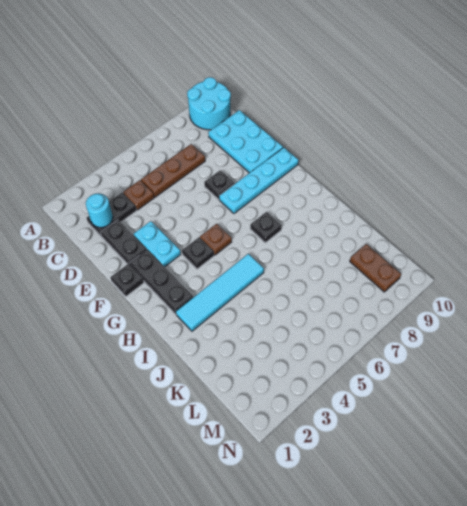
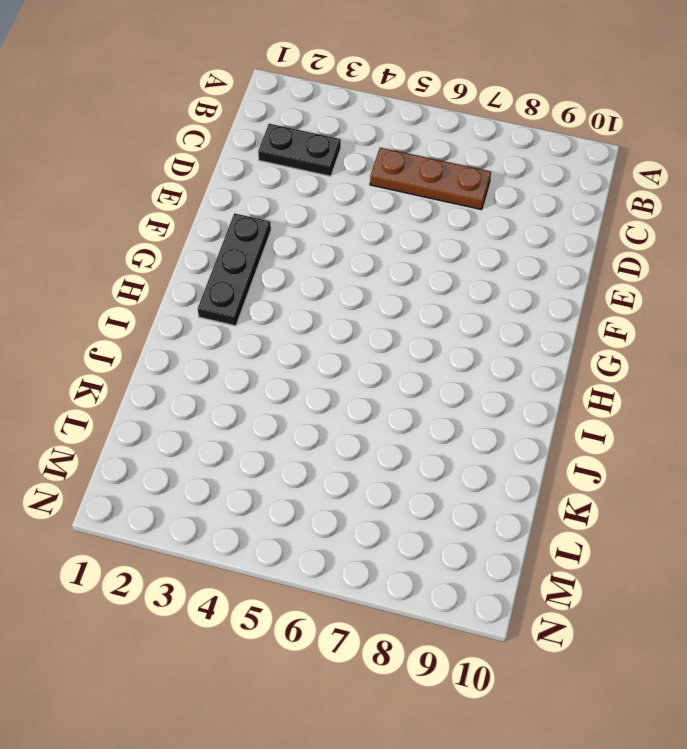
none -> cyan round brick A9:B10 level 1
none -> brown plate C4 level 1
none -> cyan plate C9:E10 level 1

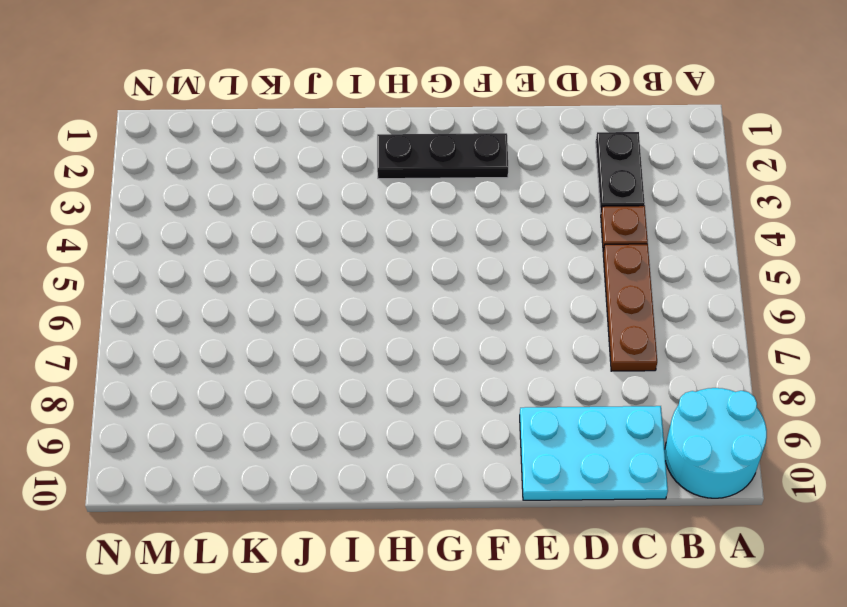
none -> black plate D2:E2 level 1
none -> cyan plate E3:F3 level 1
none -> black plate E7 level 1

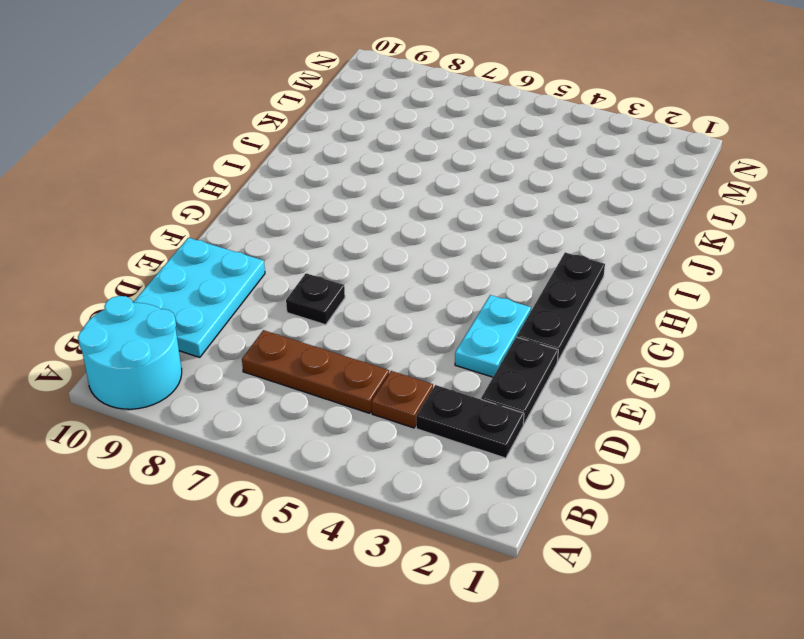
none -> black plate F1 level 1
none -> cyan plate F7:F10 level 1
none -> black plate G4 level 1

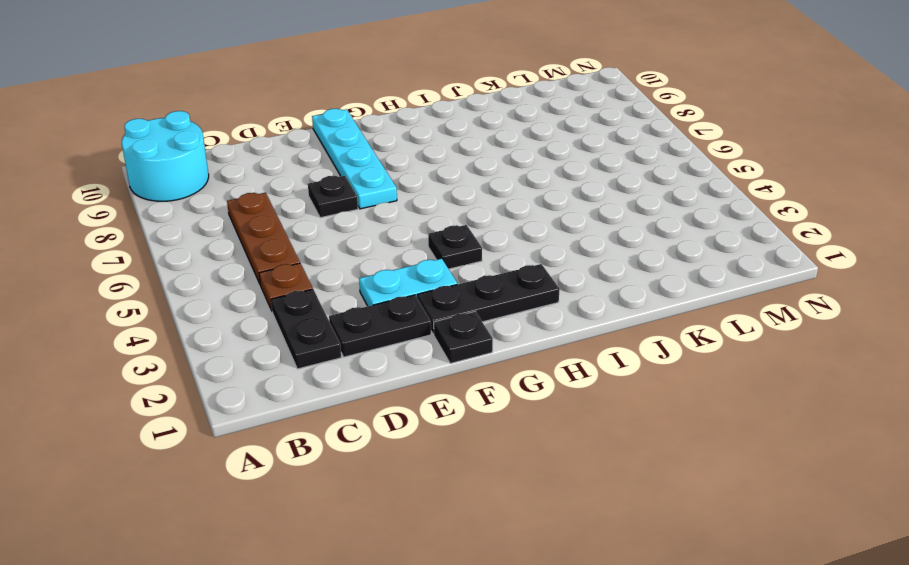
none -> cyan plate C9:E10 level 1
none -> brown plate G5 level 1
none -> black plate H7 level 1

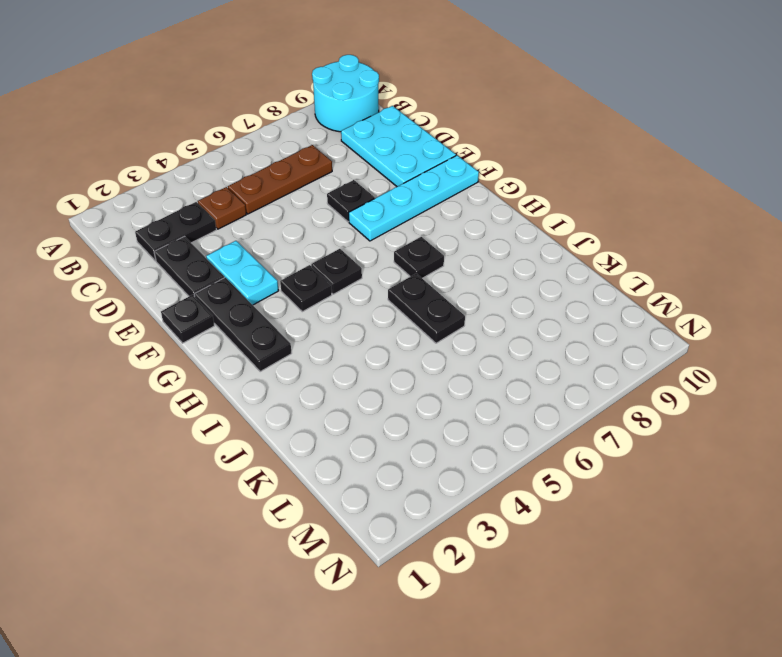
black plate G5 level 1 -> brown plate G5 level 1
black plate I6:J6 level 1 -> none
none -> cyan tile I2:I5 level 1
none -> brown plate L9:M9 level 1
none -> cyan round brick C2 level 2

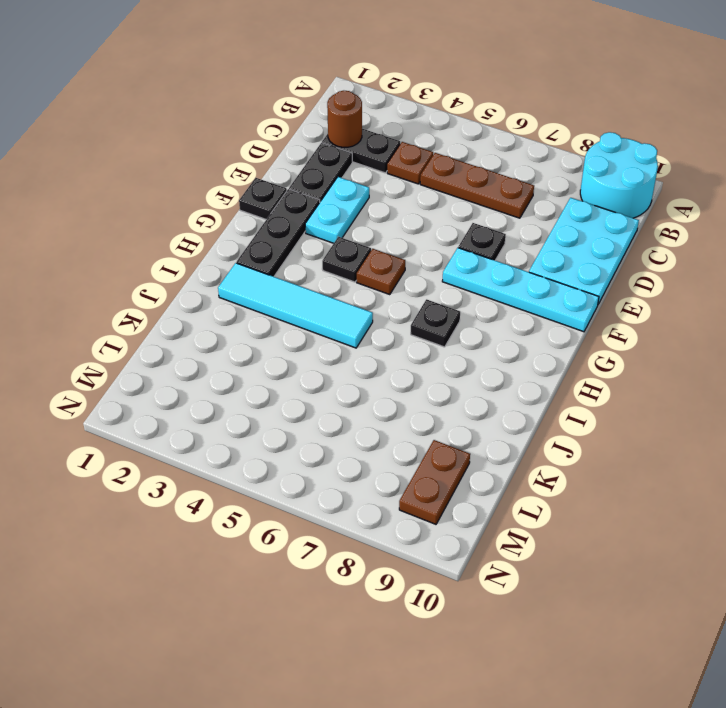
brown round brick C2 level 2 -> cyan round brick C2 level 2

